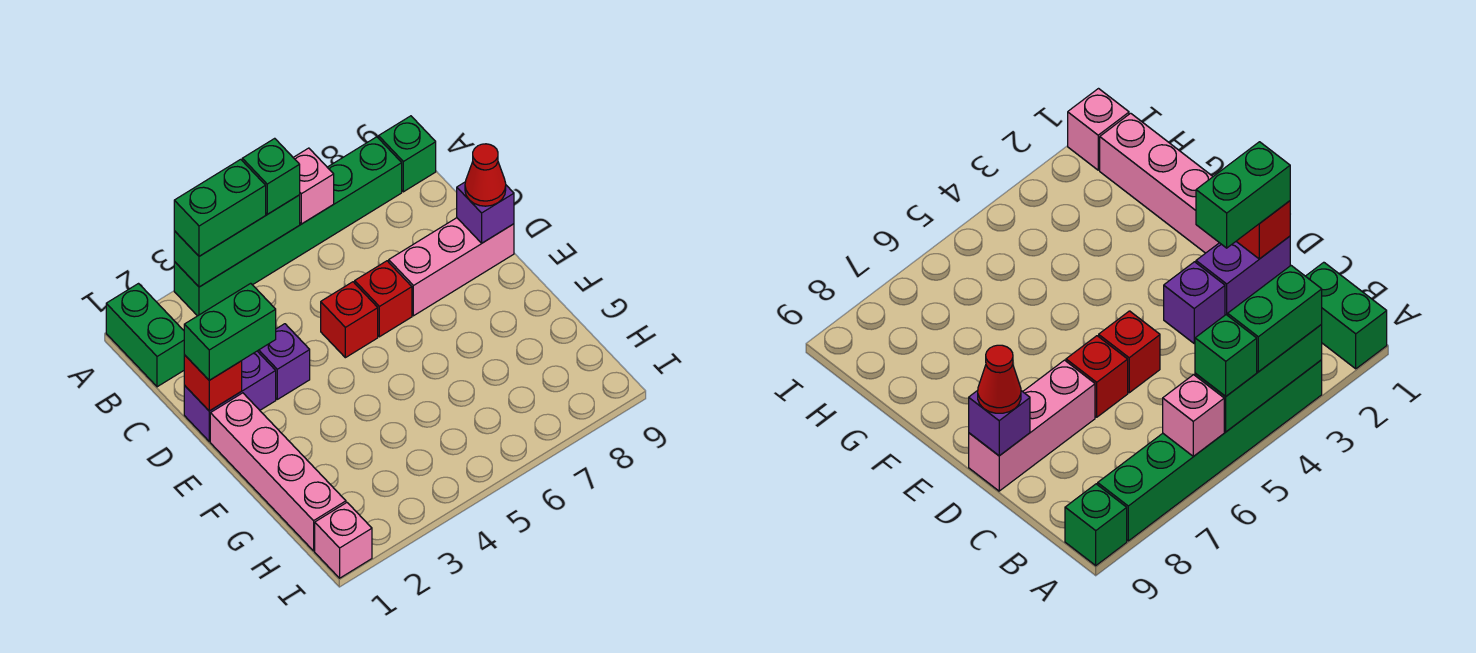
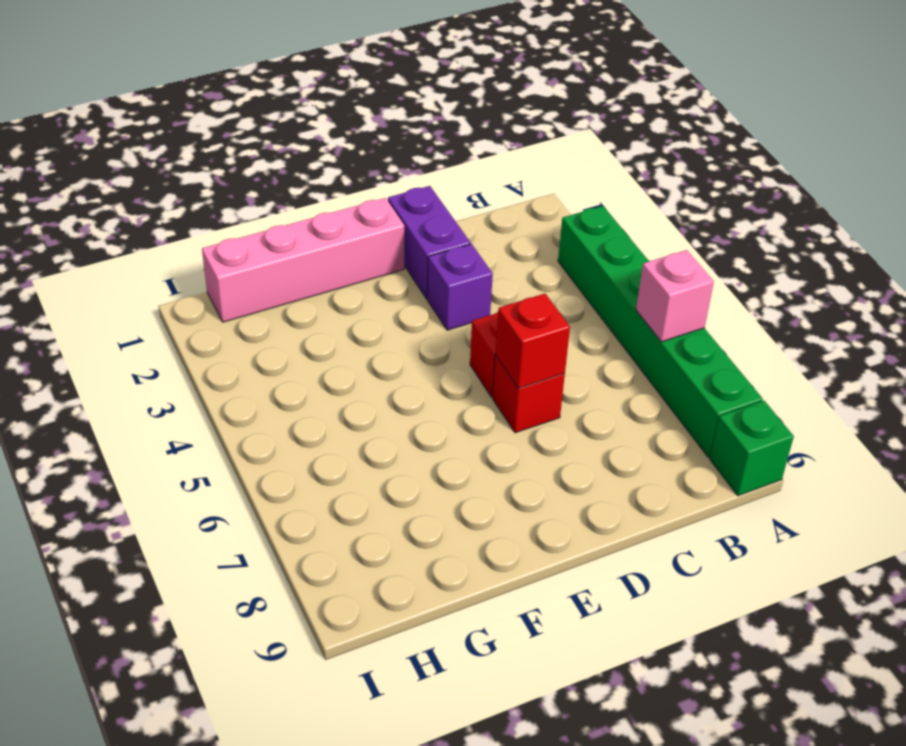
red brick D6 level 2 -> red brick D1 level 2
none -> green brick A1:B1 level 1
none -> pink brick D7:D9 level 1
none -> pink brick I1 level 1

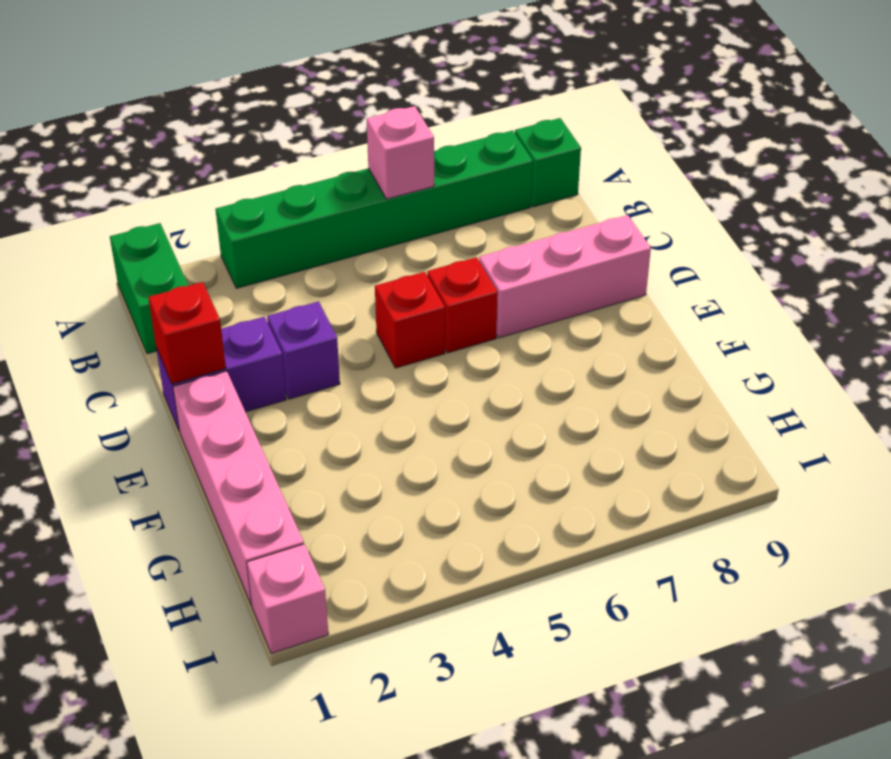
none -> green brick A3:A5 level 2
none -> purple brick D9 level 2
none -> green brick A3:A4 level 3

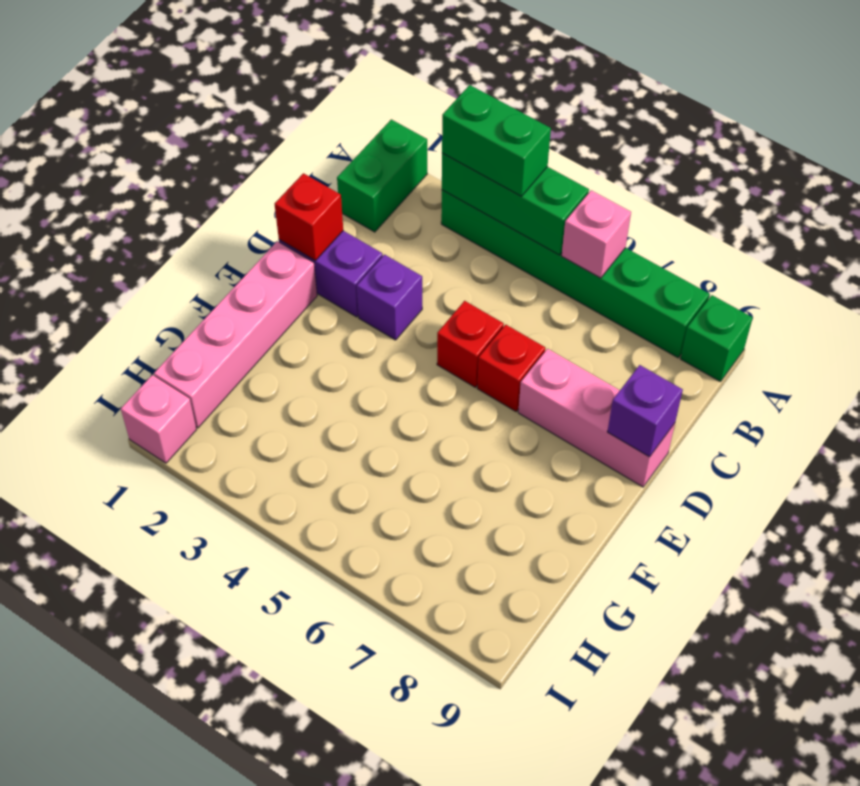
none -> green brick A5 level 3
none -> green brick D1:D2 level 3
none -> red cone D9 level 3

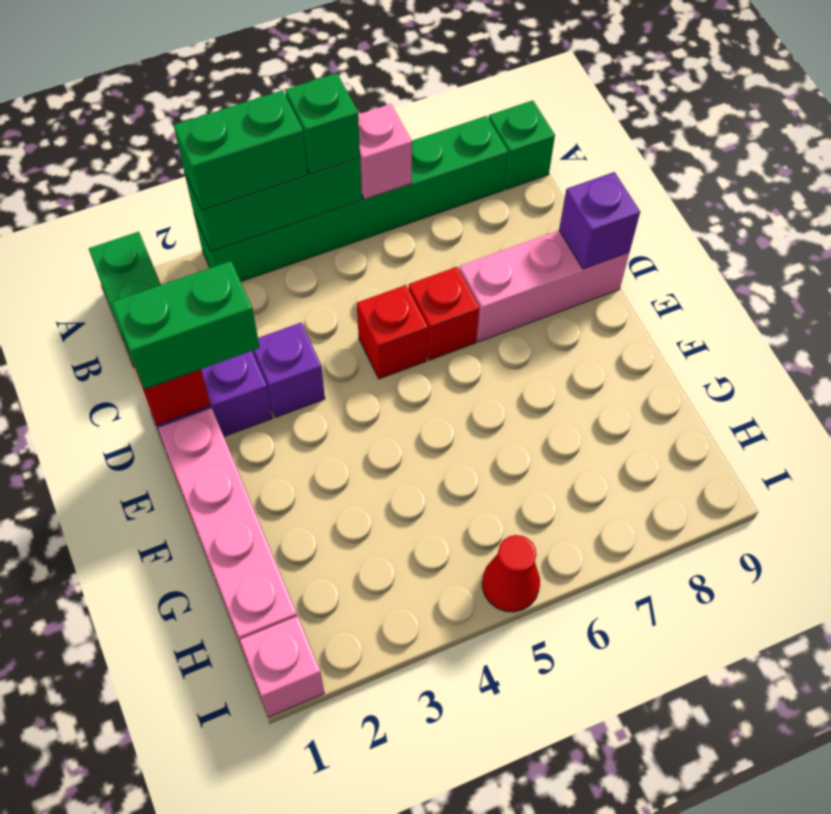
red cone I5 level 1 -> red cone D9 level 3

